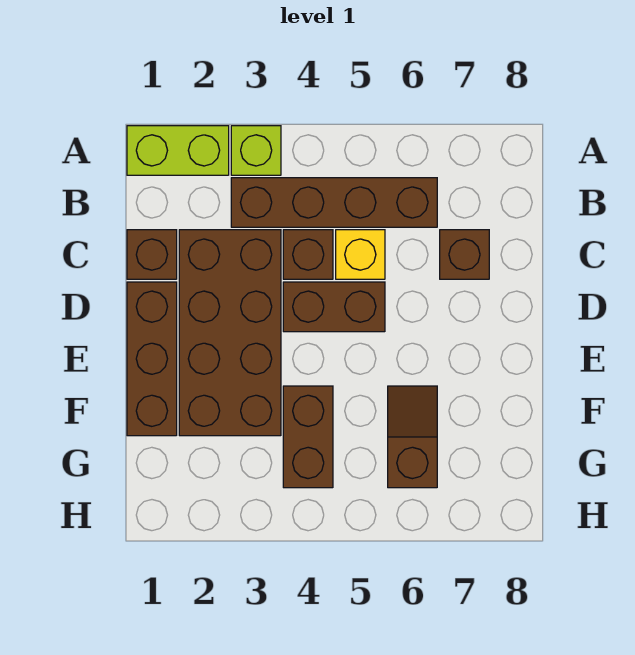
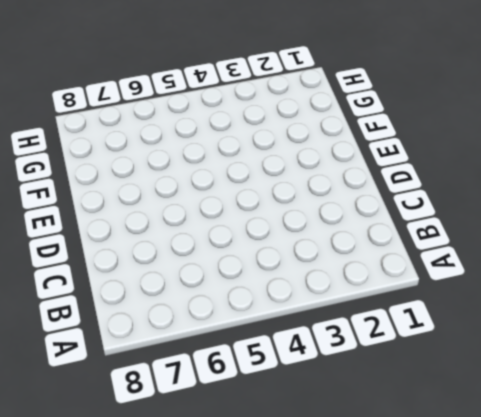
none -> lime brick A1:A2 level 1
none -> lime brick A3 level 1
none -> brown brick B3:B6 level 1

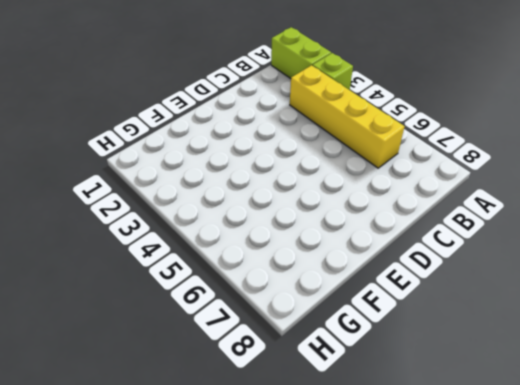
yellow brick B3:B6 level 1 -> brown brick B3:B6 level 1
none -> brown brick C1 level 1
none -> brown brick C2:F3 level 1
none -> brown brick C4 level 1

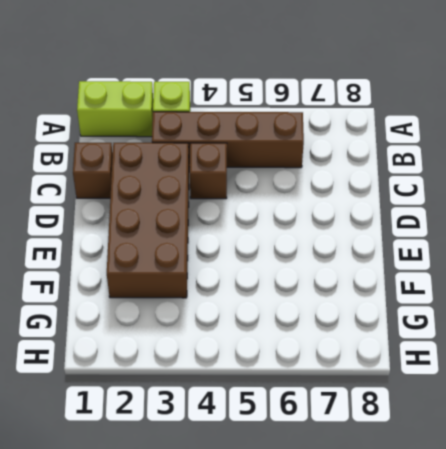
none -> yellow brick C5 level 1
none -> brown brick C7 level 1
none -> brown brick D1:F1 level 1

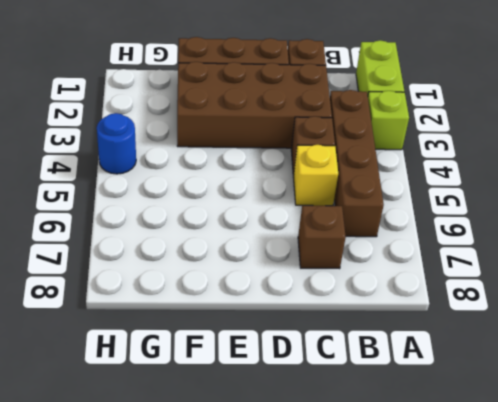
blue round brick H4 level 1 -> none
none -> brown brick D4:D5 level 1
none -> brown brick F4:G4 level 1
none -> brown slope F6:G6 level 1 top G

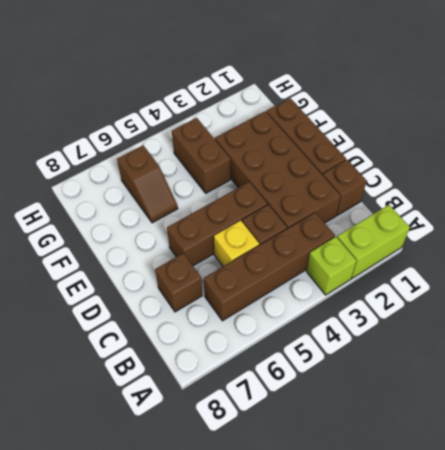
brown brick D4:D6 level 1 -> brown brick D4:D5 level 1

